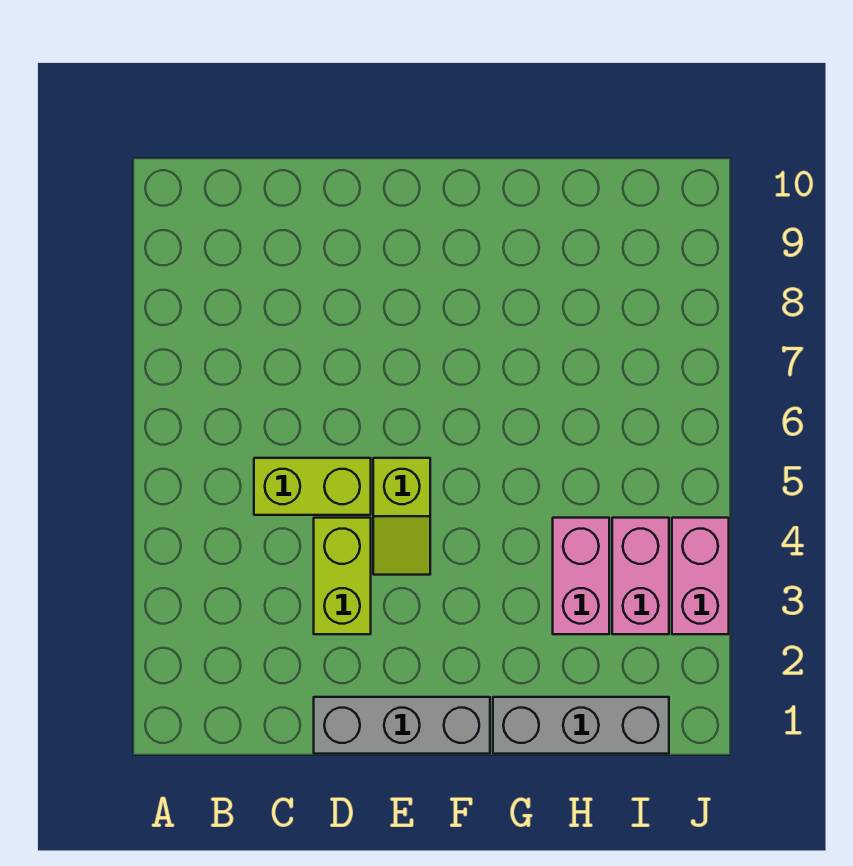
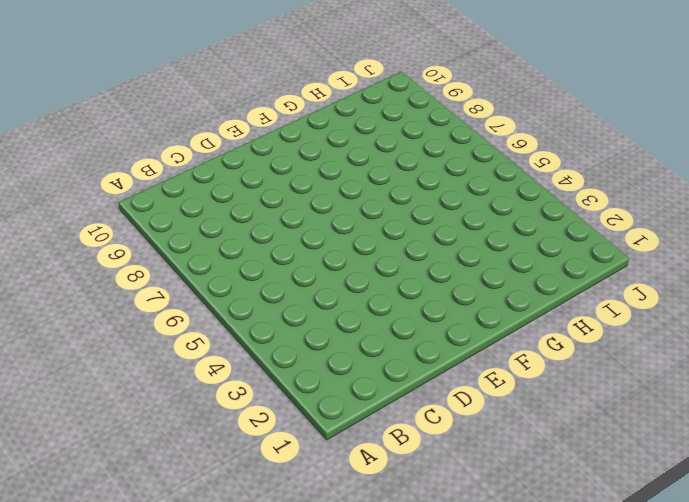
none -> lime brick C5:D5 level 1
none -> grey brick D1:F1 level 1

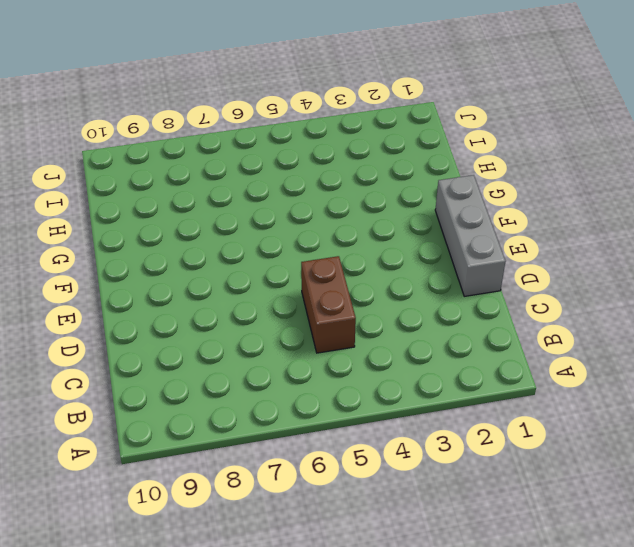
brown brick C5:D5 level 1 -> lime brick C5:D5 level 1
none -> lime brick D3:D4 level 1
none -> lime slope E4:E5 level 1 top 5

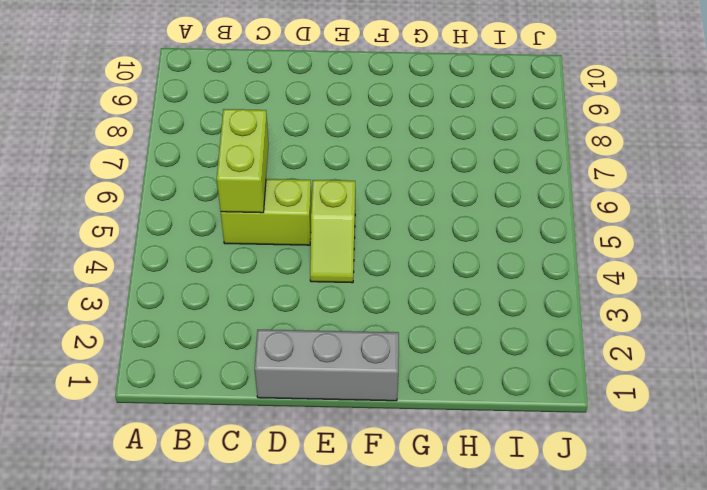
lime brick C5:C6 level 2 -> lime brick D3:D4 level 1
none -> grey brick G1:I1 level 1
none -> pink brick H3:H4 level 1

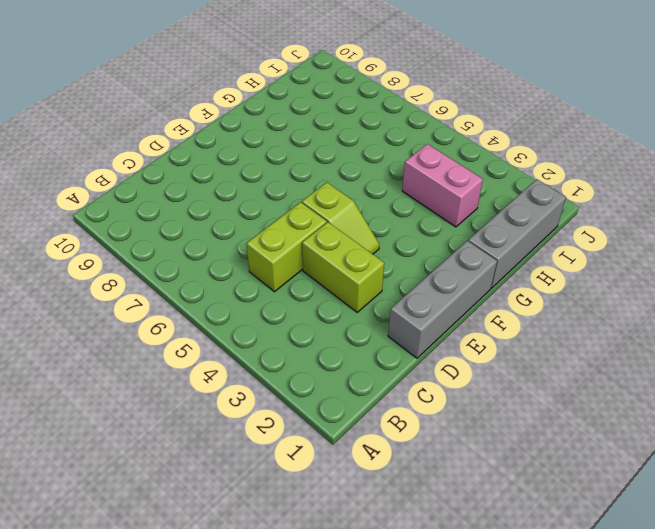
none -> pink brick I3:I4 level 1
none -> pink brick J3:J4 level 1

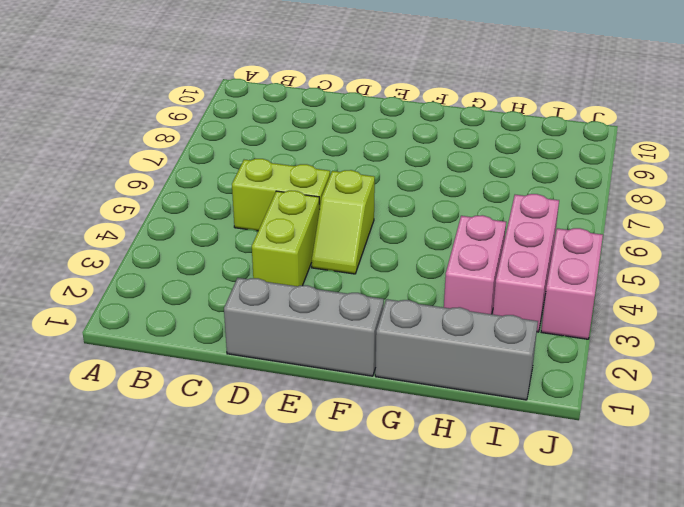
pink brick I3:I5 level 1 -> pink brick I3:I4 level 1

